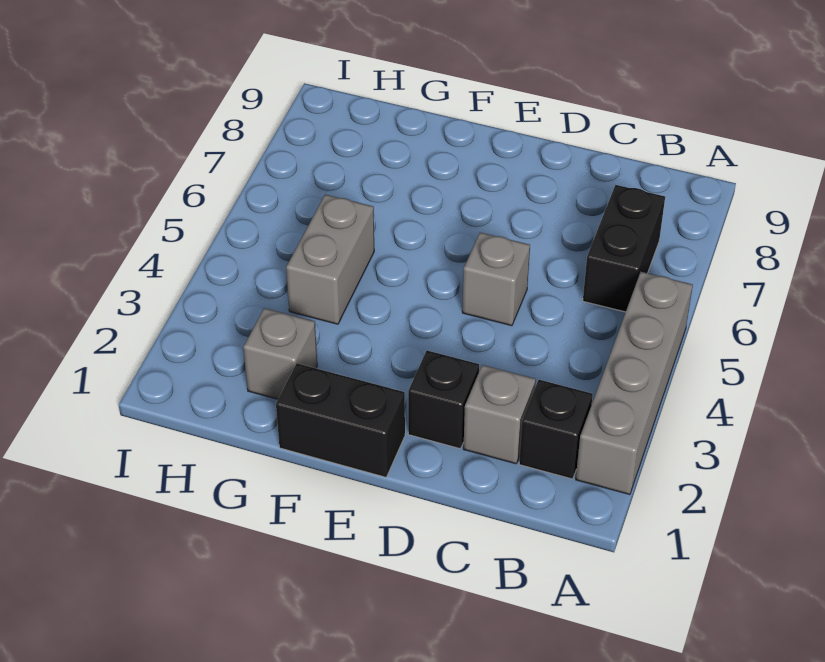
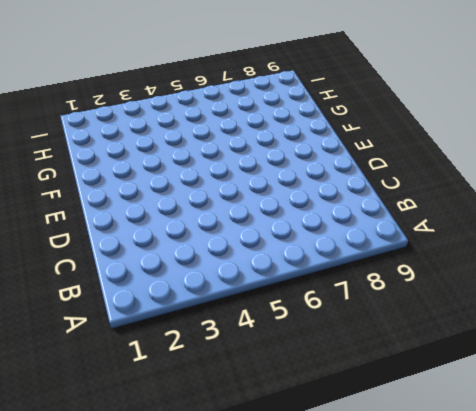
none -> grey brick A2:A5 level 1
none -> black brick B2 level 1

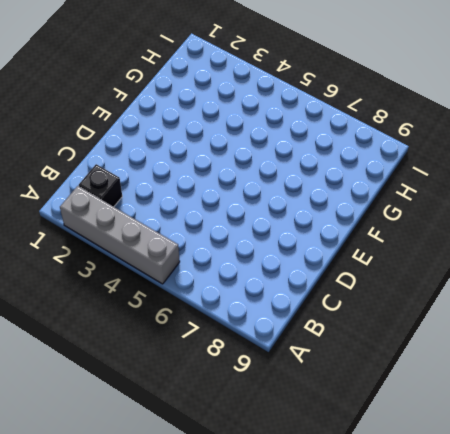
none -> black brick B6:B7 level 1
none -> grey brick C2 level 1

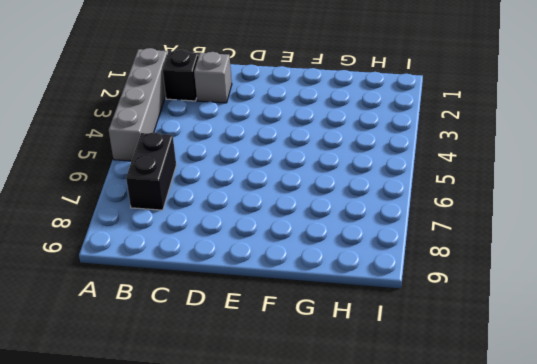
none -> black brick D2 level 1
none -> grey brick D5 level 1

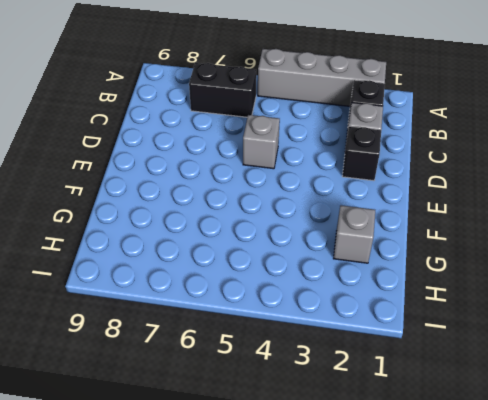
none -> black brick E1:F1 level 1
none -> grey brick G4:G5 level 1

